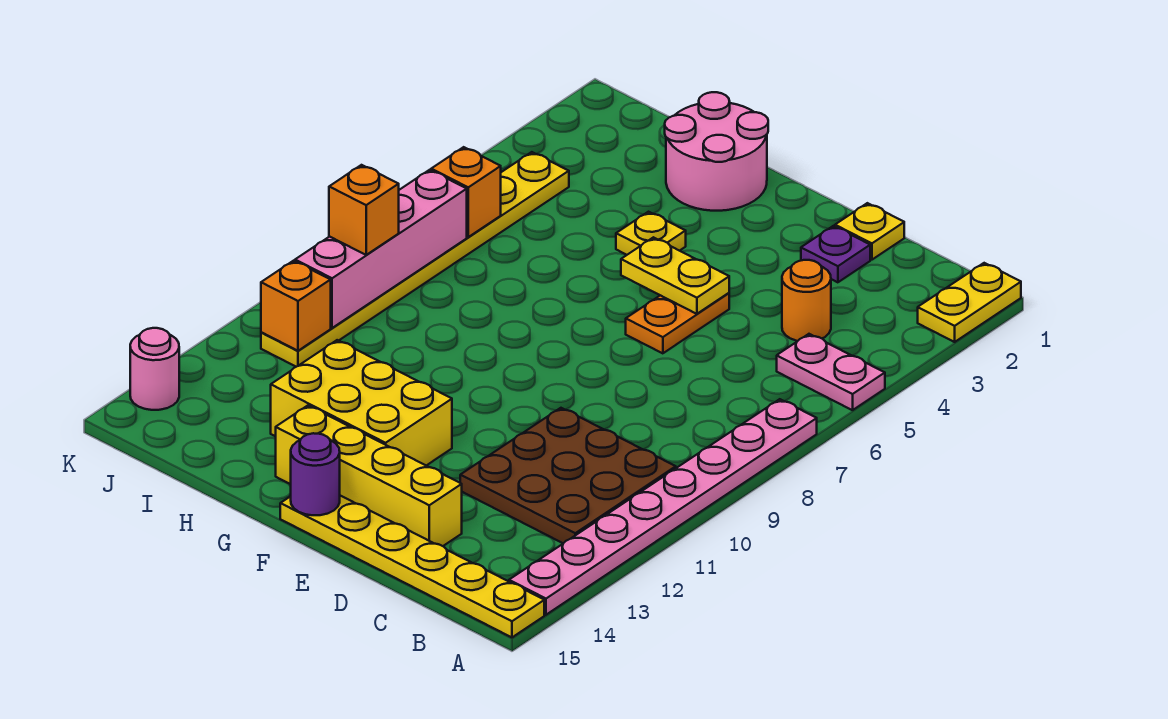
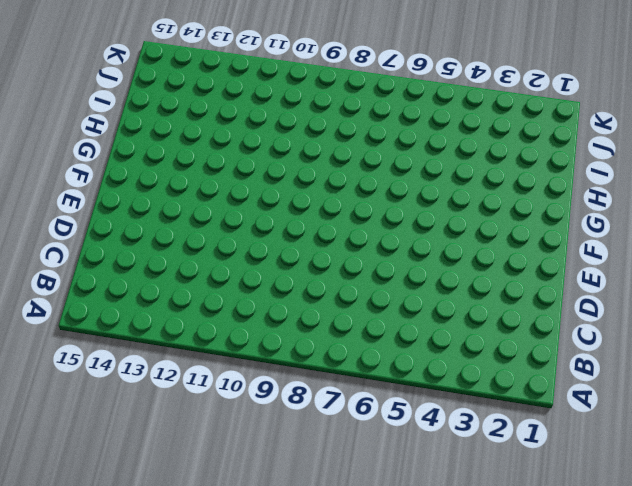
none -> yellow plate A1:A2 level 1
none -> pink plate A5:B5 level 1
none -> pink plate A7:A14 level 1

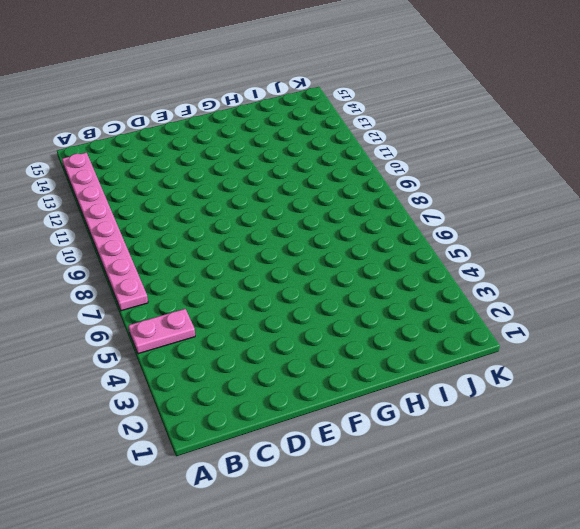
none -> yellow plate A1:A2 level 1
none -> yellow plate A15:F15 level 1
none -> brown plate B10:D12 level 1

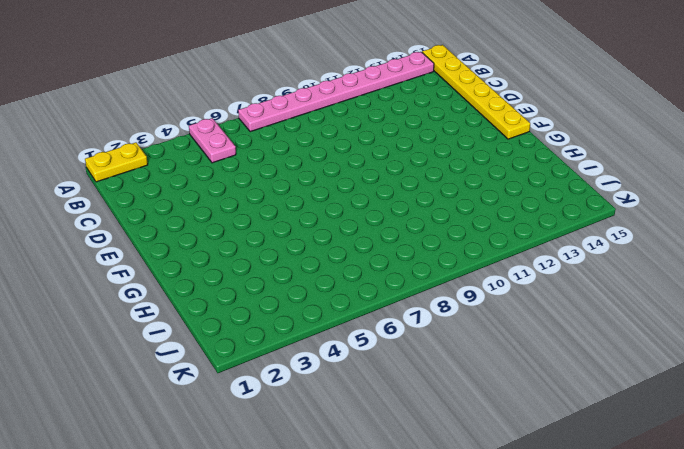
none -> brown plate B10:D12 level 1
none -> orange round brick C4 level 1
none -> yellow plate D1 level 1

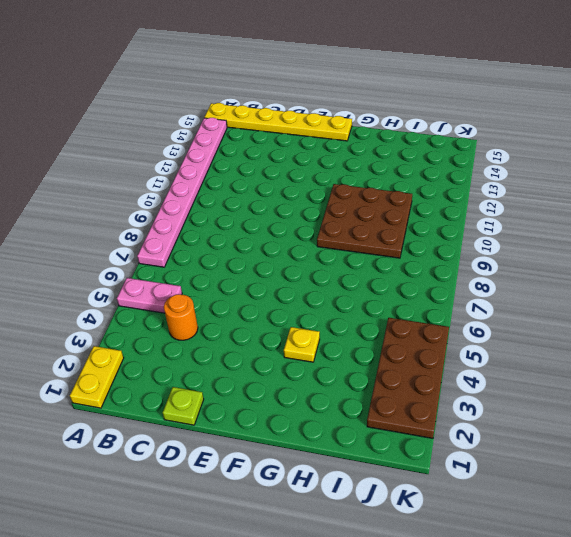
lime plate D1 level 1 -> yellow plate D1 level 1
brown plate G9:I11 level 1 -> brown plate B10:D12 level 1
brown plate J2:K5 level 1 -> yellow plate J4:J11 level 1
none -> purple plate D2 level 1
none -> yellow brick D14:G14 level 1
none -> orange plate E5:E6 level 1

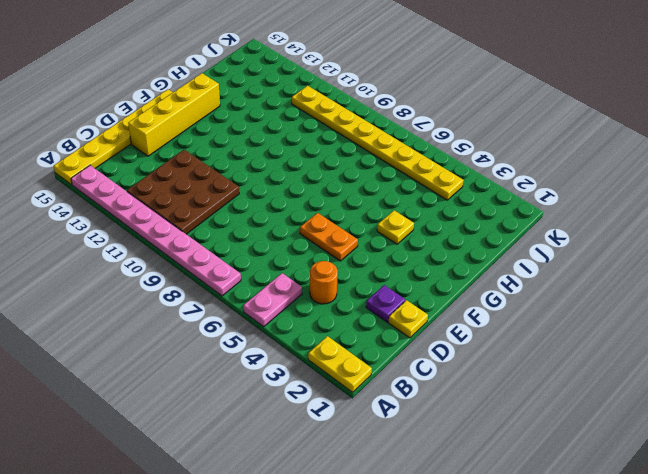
none -> yellow brick F12:H13 level 1
none -> pink round brick G1:H2 level 1
none -> pink round brick K14 level 1

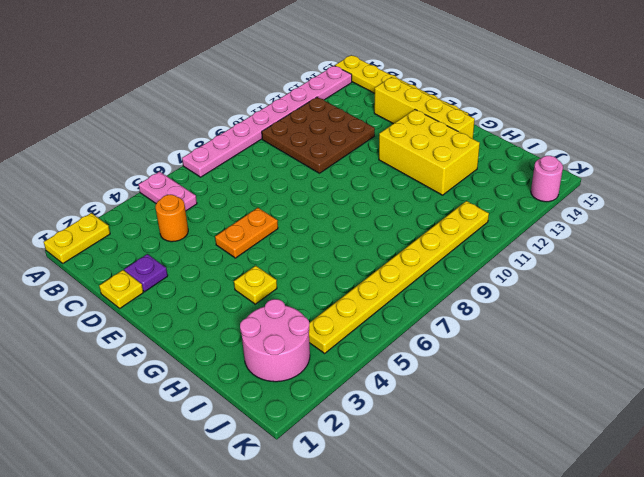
pink round brick I2:J3 level 1 -> pink round brick G1:H2 level 1
none -> yellow plate E5:F5 level 2
none -> purple round brick F15 level 2
none -> orange brick J6 level 2

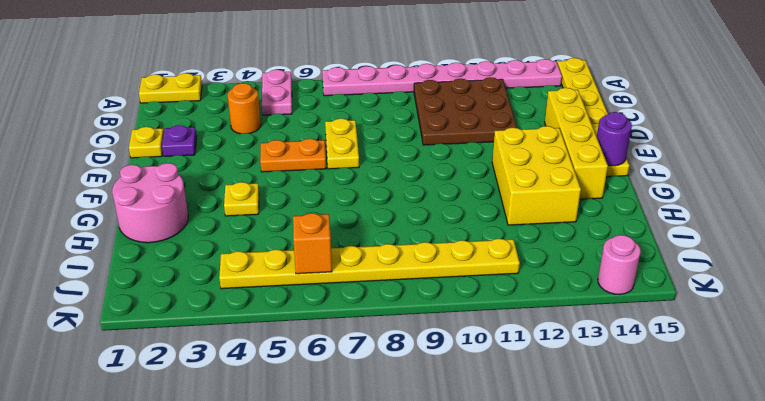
yellow plate D7:E7 level 1 -> yellow plate E5:F5 level 2
none -> pink brick J7:J10 level 2
none -> orange brick J11 level 2
none -> orange brick J9 level 3

